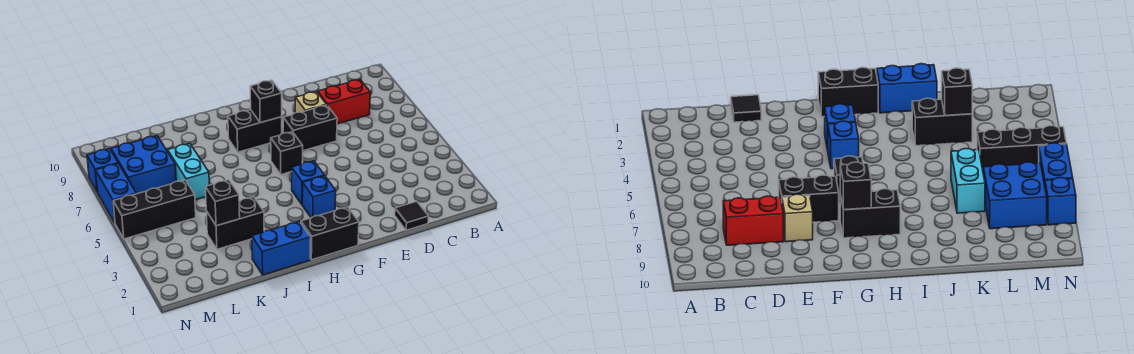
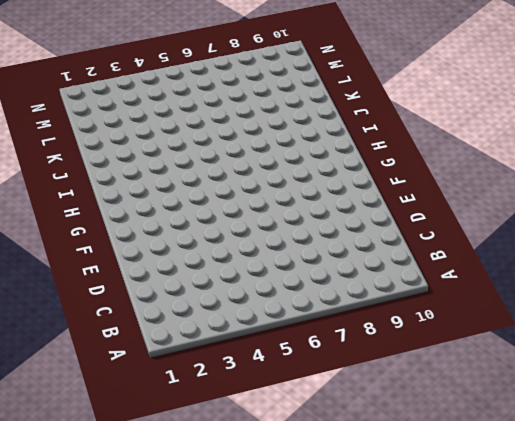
none -> red brick C8:D8 level 1
none -> black tile D1 level 1
none -> black brick E7:F7 level 1

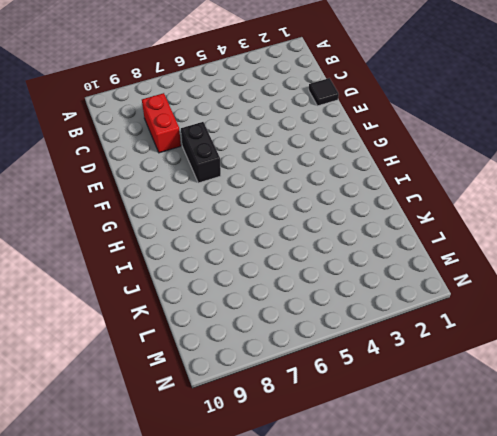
none -> tan brick E8 level 1
none -> black brick G1:H1 level 1
none -> blue brick G3 level 1

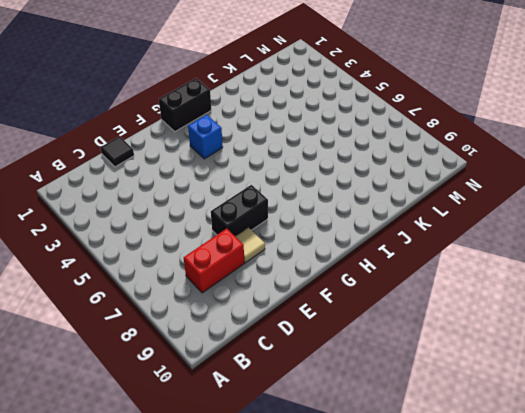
tan tile E8 level 1 -> tan brick E8 level 1
none -> blue brick G4 level 1
none -> black brick G6 level 1
none -> black brick G8:H8 level 1

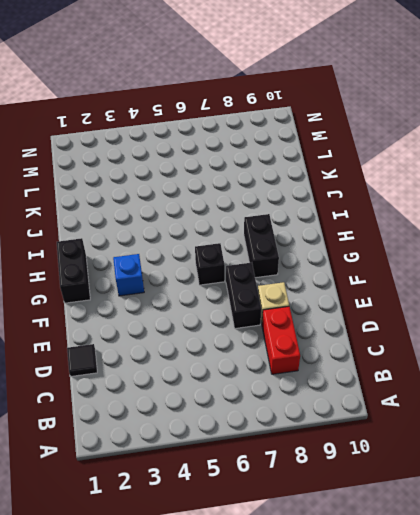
none -> blue brick G4 level 1
none -> blue brick I1:J1 level 1
none -> black brick J3:K3 level 1

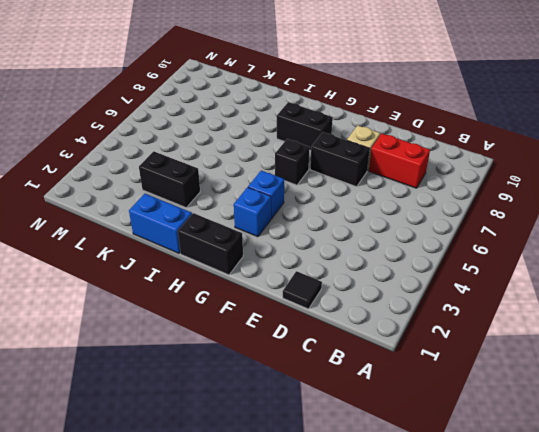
none -> cyan brick K6:K7 level 1
none -> black brick L5:N5 level 1
none -> blue brick L7:M8 level 1

